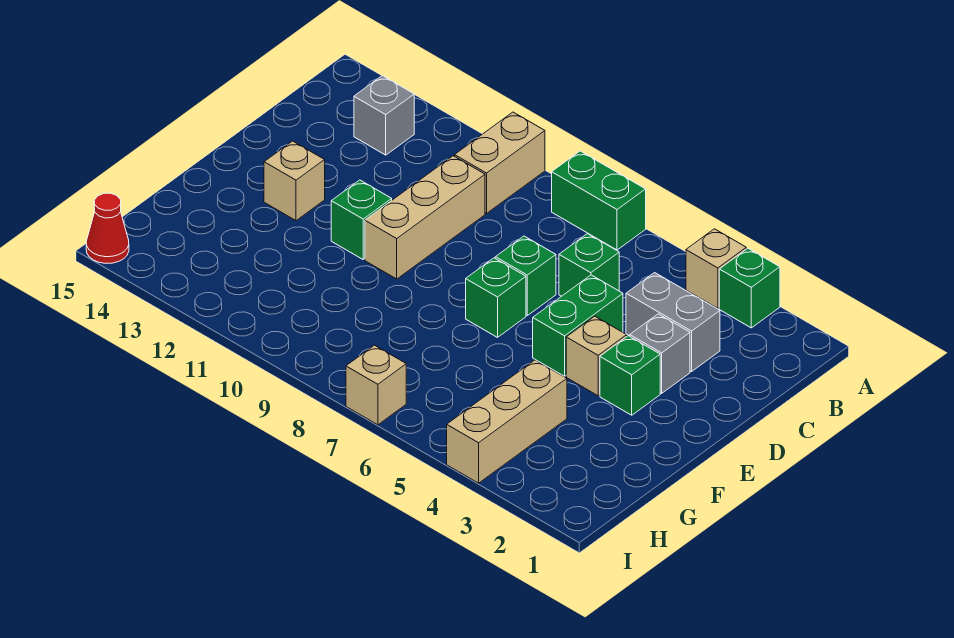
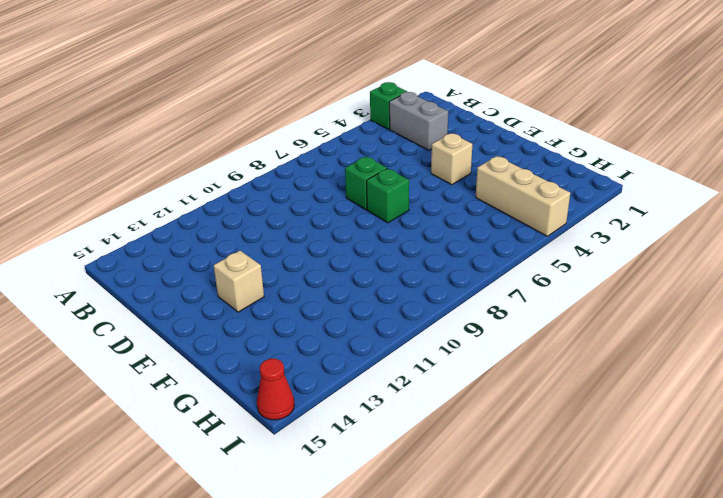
grey brick B3:C3 level 1 -> grey brick C3:C4 level 1
none -> tan brick A4 level 1
none -> green brick A7:A8 level 1
none -> tan brick A10:B10 level 1

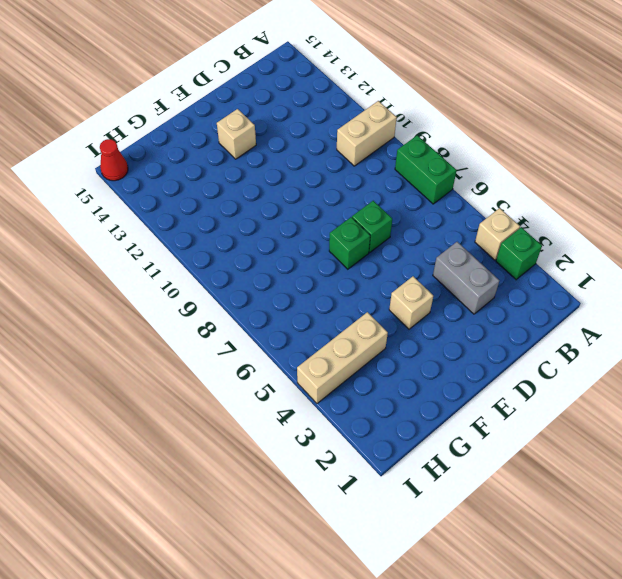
none -> grey brick B13 level 1
none -> green brick C6 level 1
none -> tan brick C10:E10 level 1

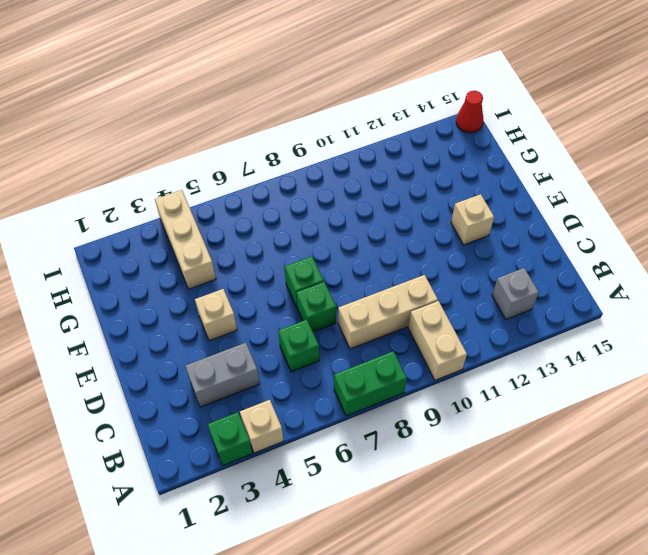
tan brick C8:C10 level 1 -> tan brick C10:E10 level 1
none -> grey brick D3 level 1
none -> green brick D5:E5 level 1
none -> green brick E3 level 1

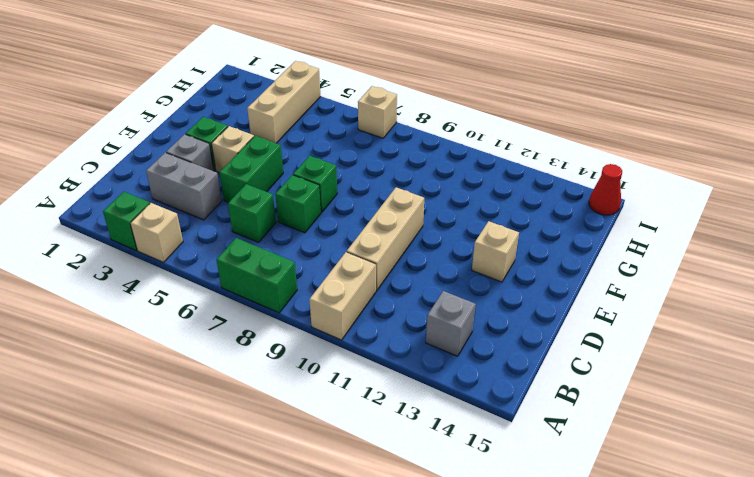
none -> green brick E11 level 1

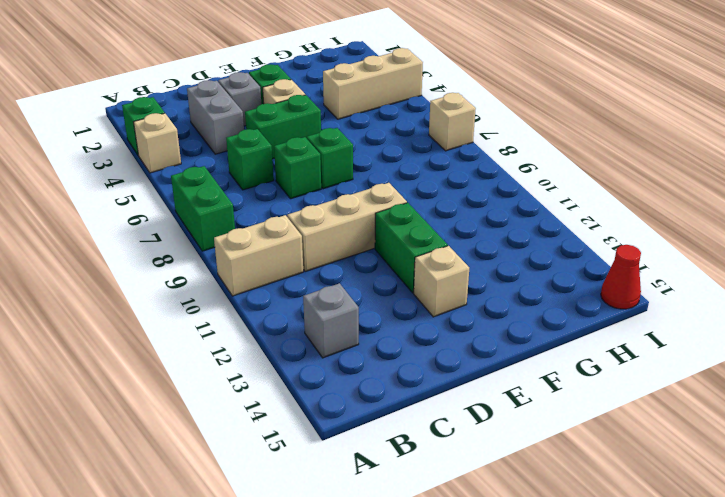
green brick E11:E12 level 1 -> green brick E11 level 1

